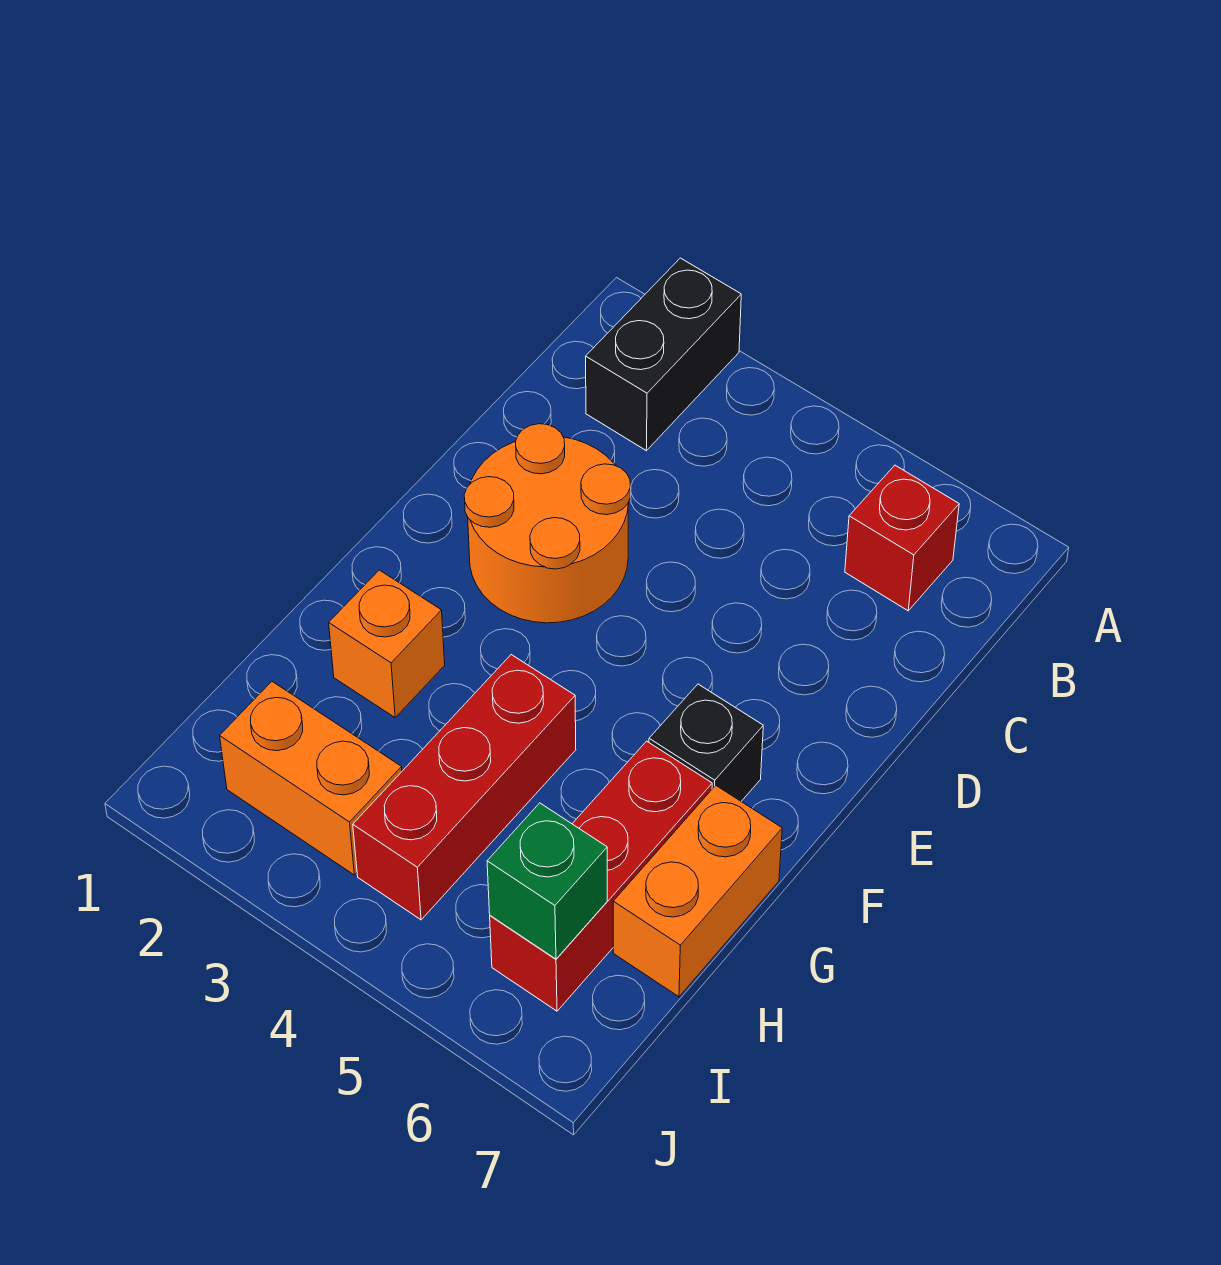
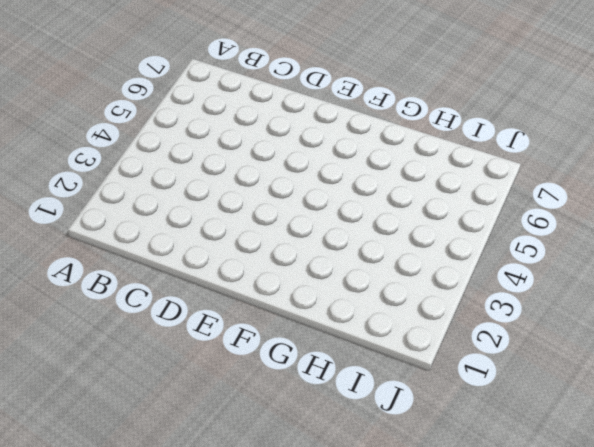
none -> black brick A2:B2 level 1
none -> red brick B6 level 1

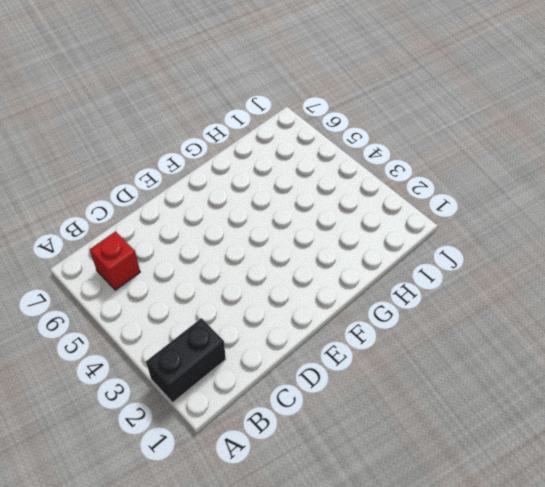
none -> orange round brick D2:E3 level 1
none -> black brick F6 level 1

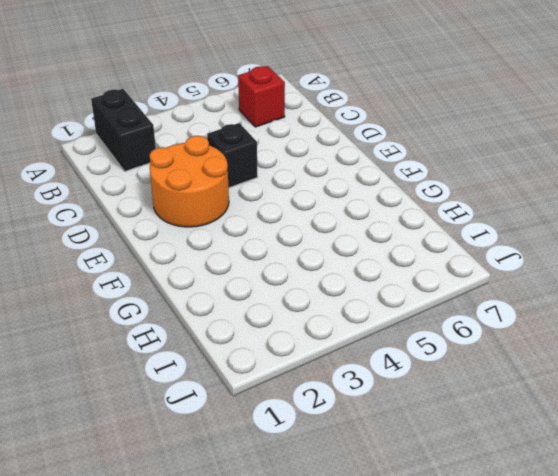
black brick D4 level 1 -> black brick F6 level 1
none -> orange brick G2 level 1
none -> red brick G4:I4 level 1

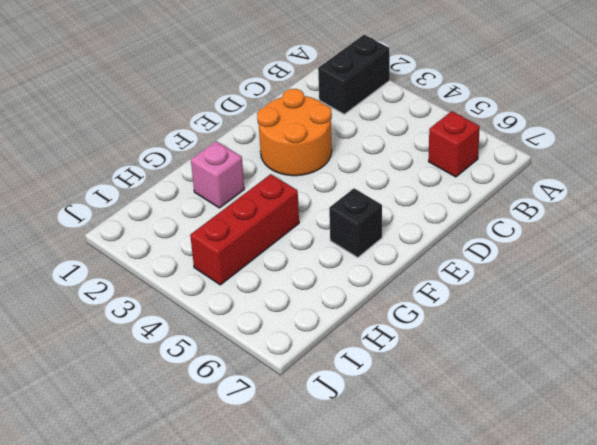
pink brick G2 level 1 -> orange brick G2 level 1
none -> red brick G6:I6 level 1
none -> orange brick G7:H7 level 1

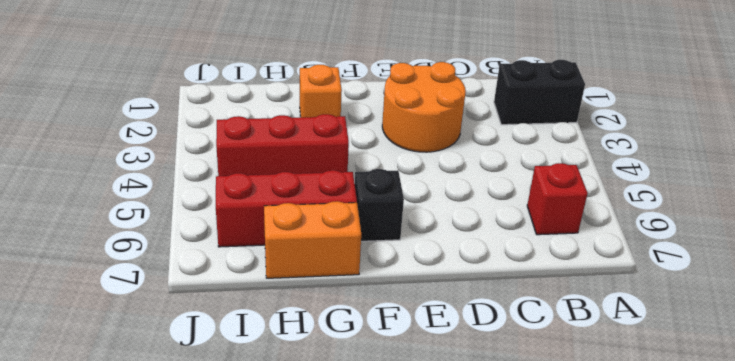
none -> orange brick I2:I3 level 1
none -> green brick I6 level 2

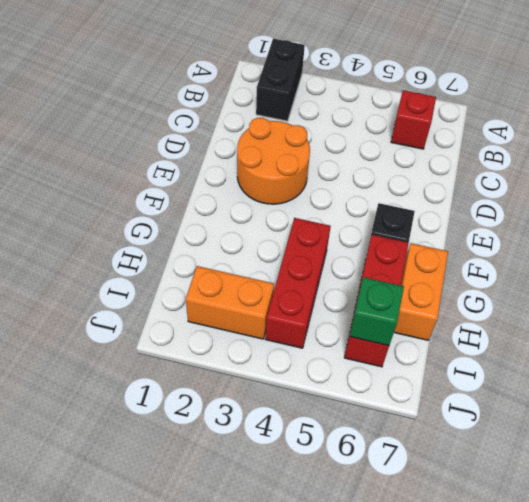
none -> orange brick G2 level 1

